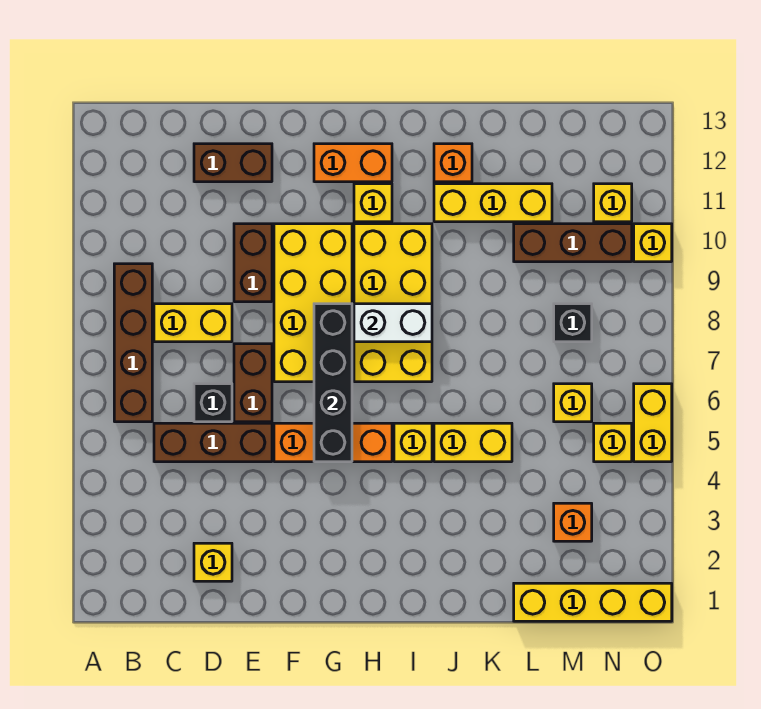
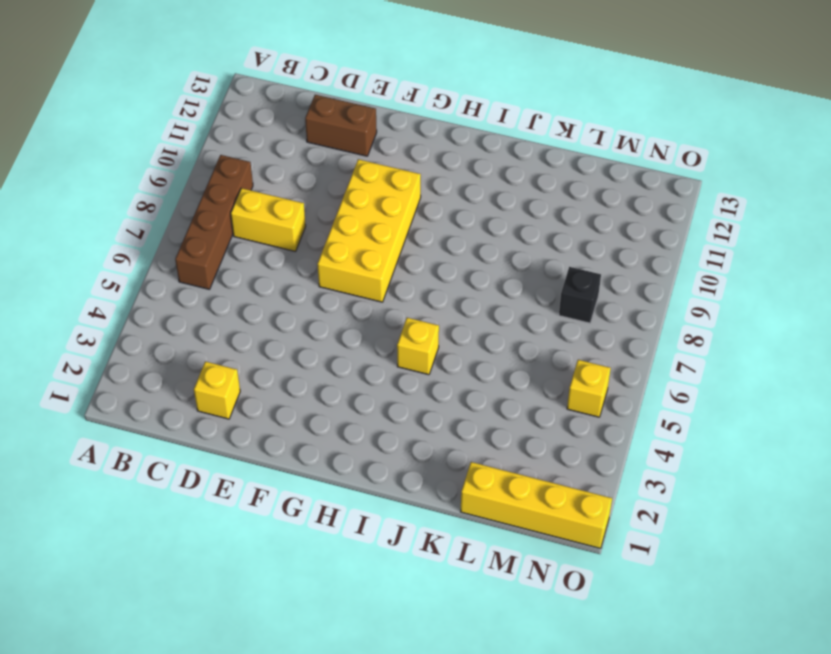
none -> brown brick C5:E5 level 1
none -> black brick D6 level 1
none -> brown brick E6:E7 level 1

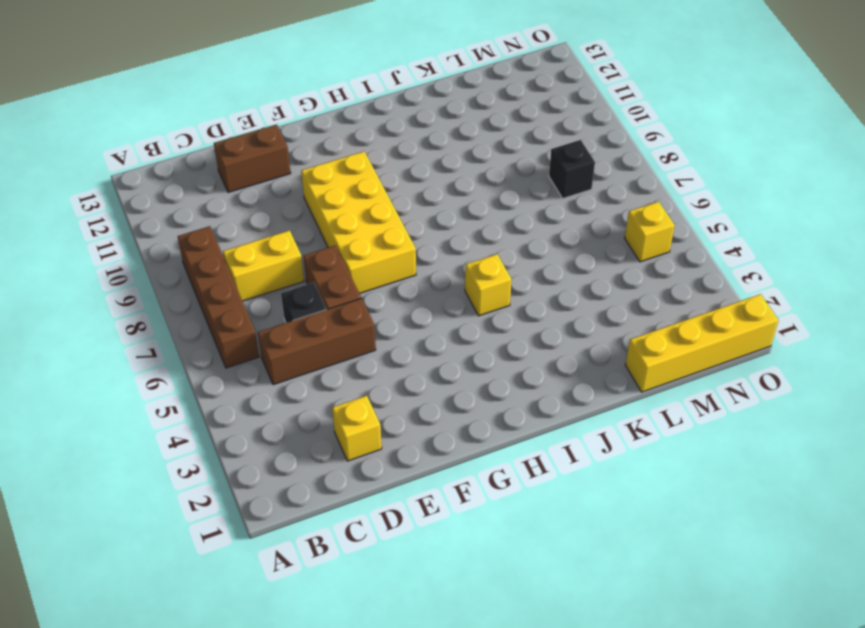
none -> brown brick E9:E10 level 1
none -> orange brick F5:H5 level 1
none -> orange brick G12:H12 level 1

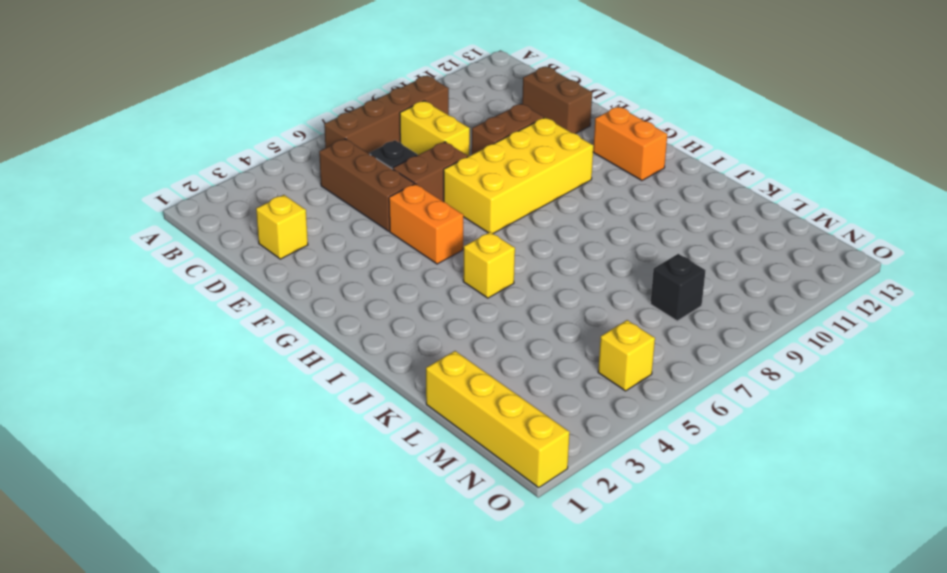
orange brick F5:G5 level 1 -> orange brick F5:H5 level 1
none -> yellow brick H7:I10 level 1
none -> yellow brick H11 level 1
none -> yellow brick J5:K5 level 1

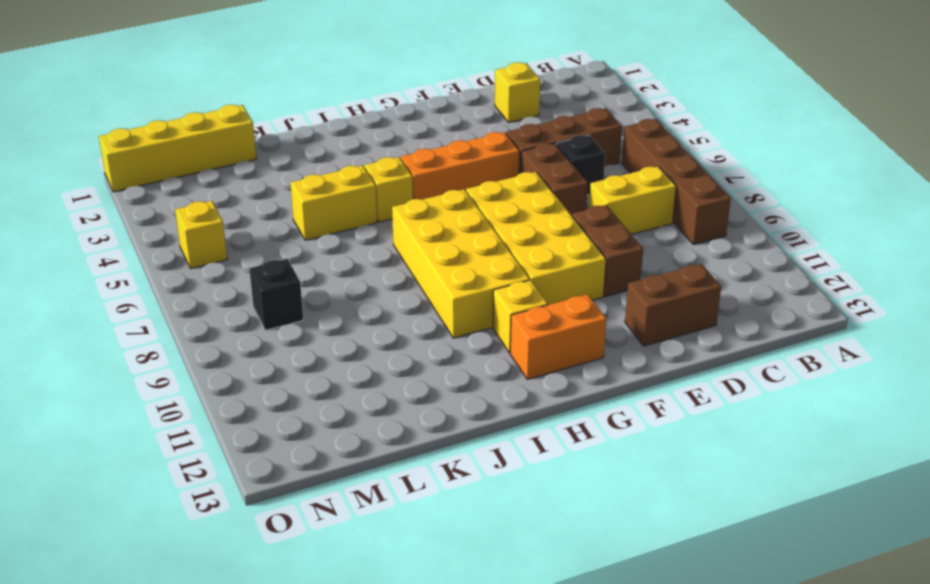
none -> yellow brick J11:L11 level 1
none -> orange brick J12 level 1
none -> brown brick L10:N10 level 1

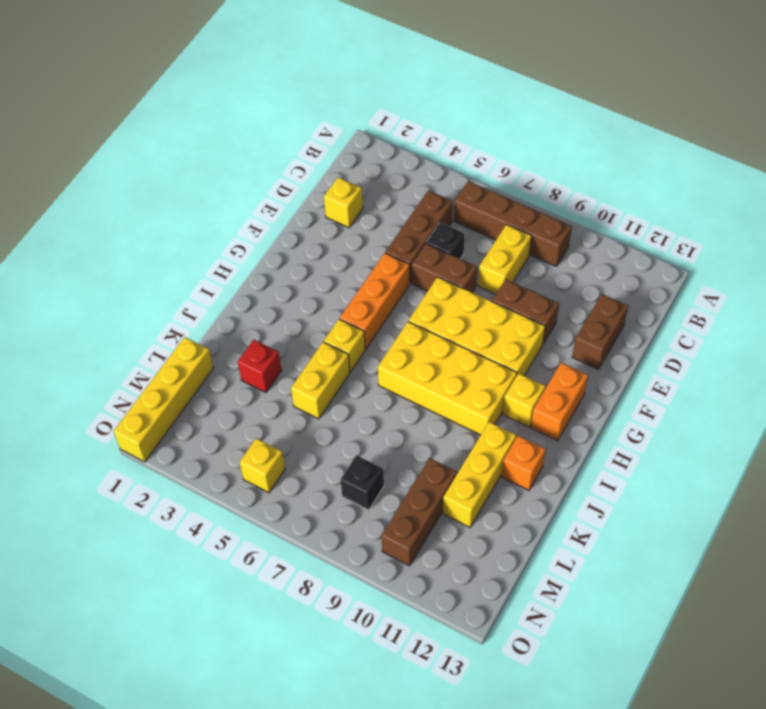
red brick K3 level 1 -> none
none -> orange brick M3 level 1
none -> yellow brick M6 level 1
none -> yellow brick N11 level 1

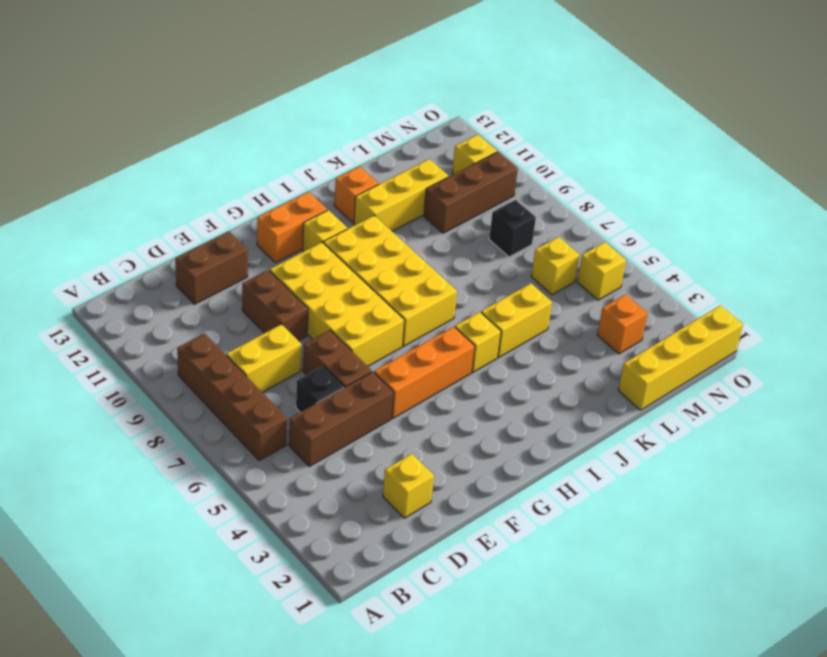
none -> yellow brick O5:O6 level 1
none -> yellow brick O10 level 1
none -> black brick G5:G8 level 2

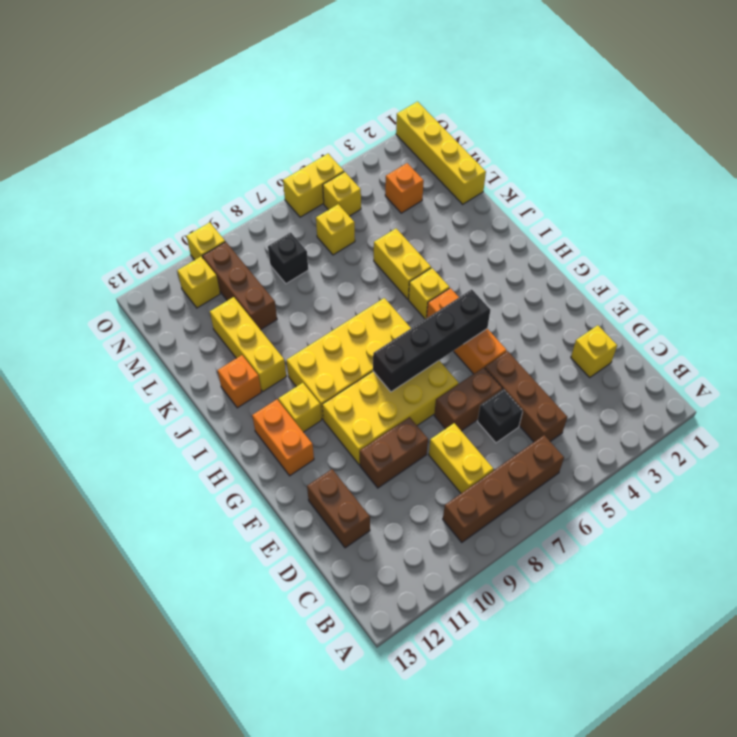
none -> white brick H8:I8 level 2

